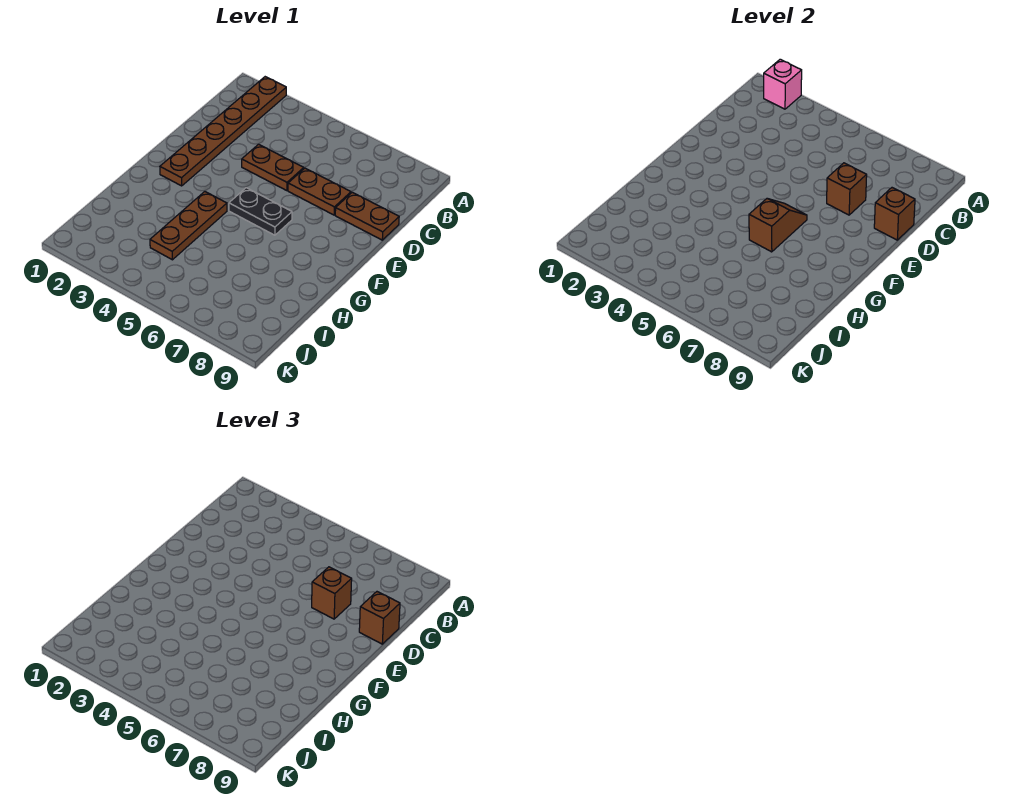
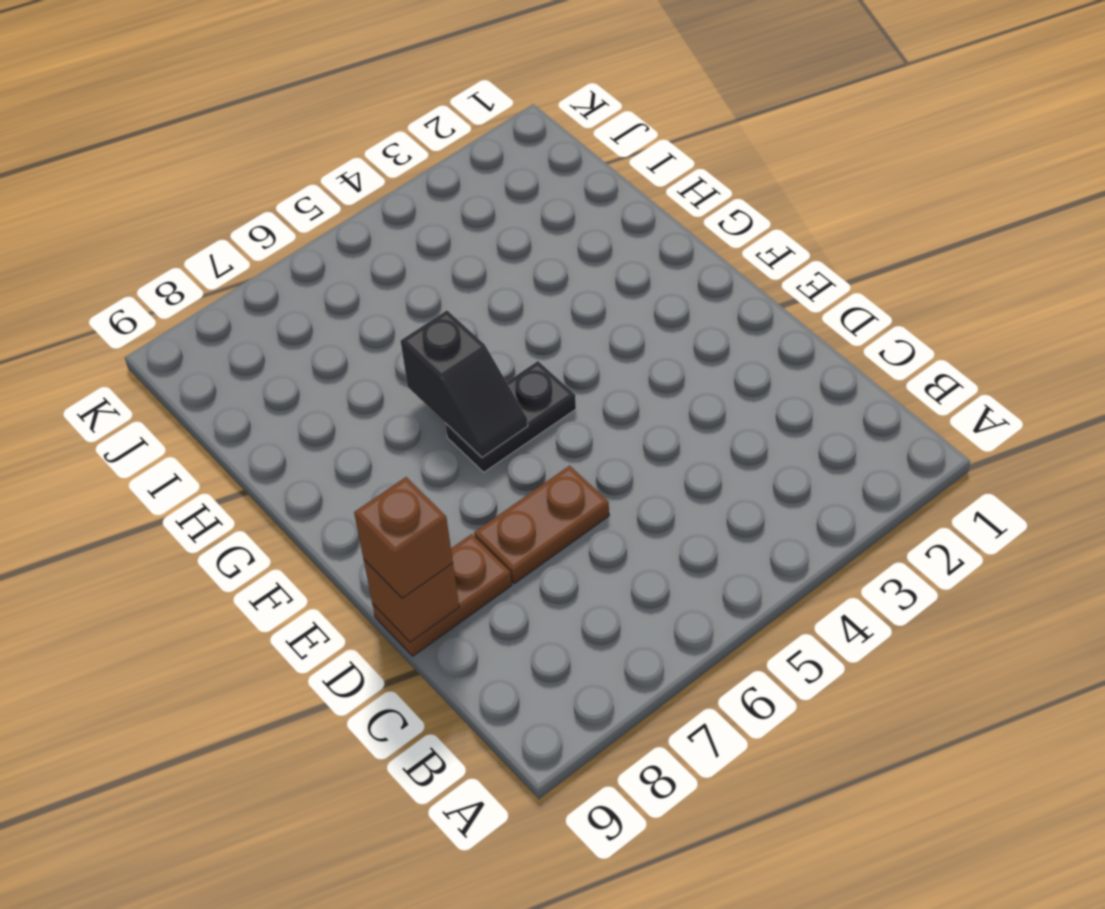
black slope F6:G6 level 2 top G -> brown slope F6:G6 level 2 top G
none -> brown plate A2:F2 level 1
none -> brown plate D4:D5 level 1
none -> brown plate G4:I4 level 1

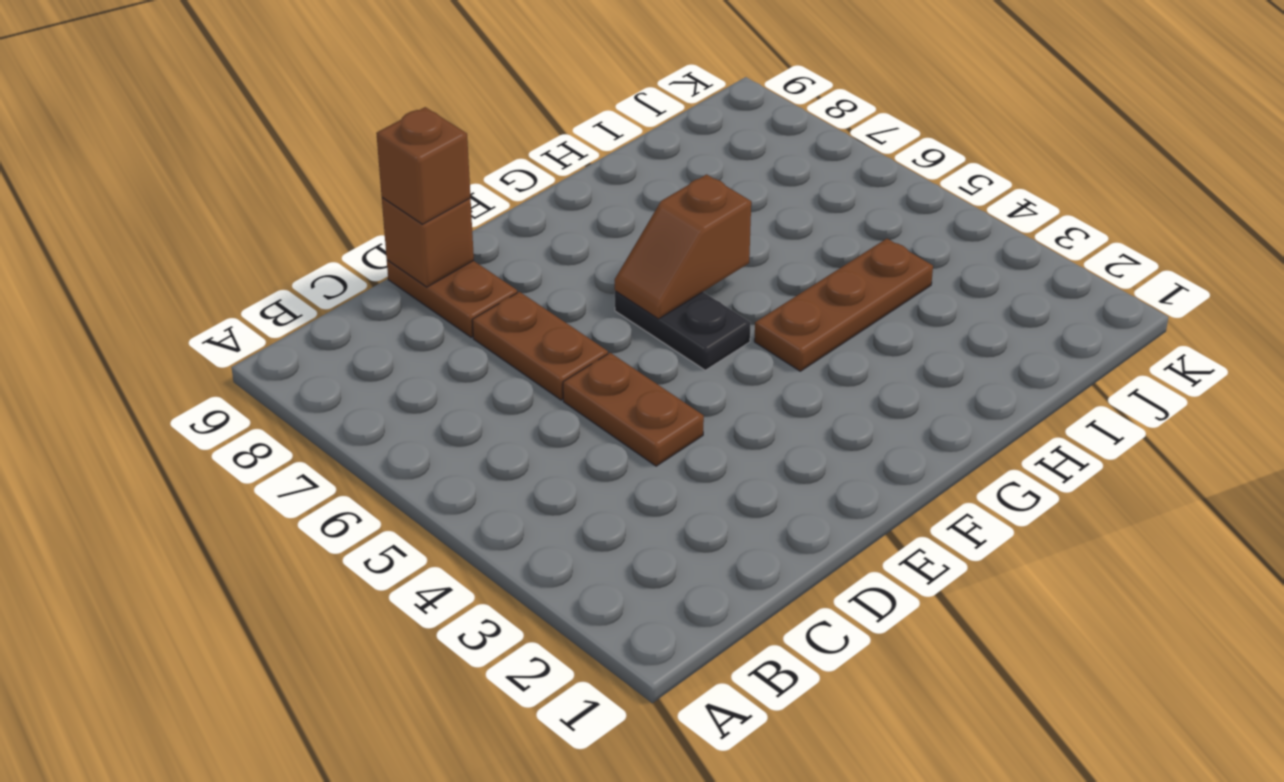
none -> brown plate A2:F2 level 1
none -> pink brick A2 level 2
none -> brown brick D7 level 2

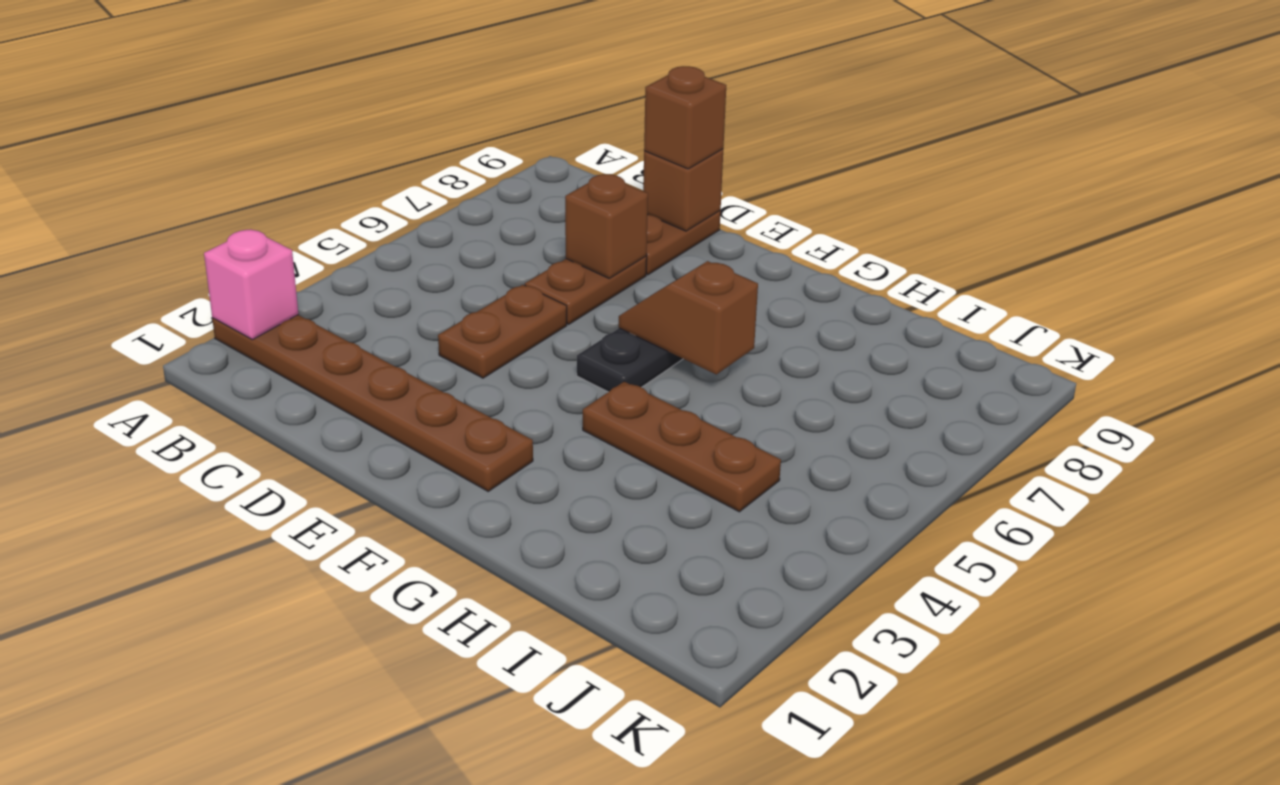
none -> brown brick D7 level 3

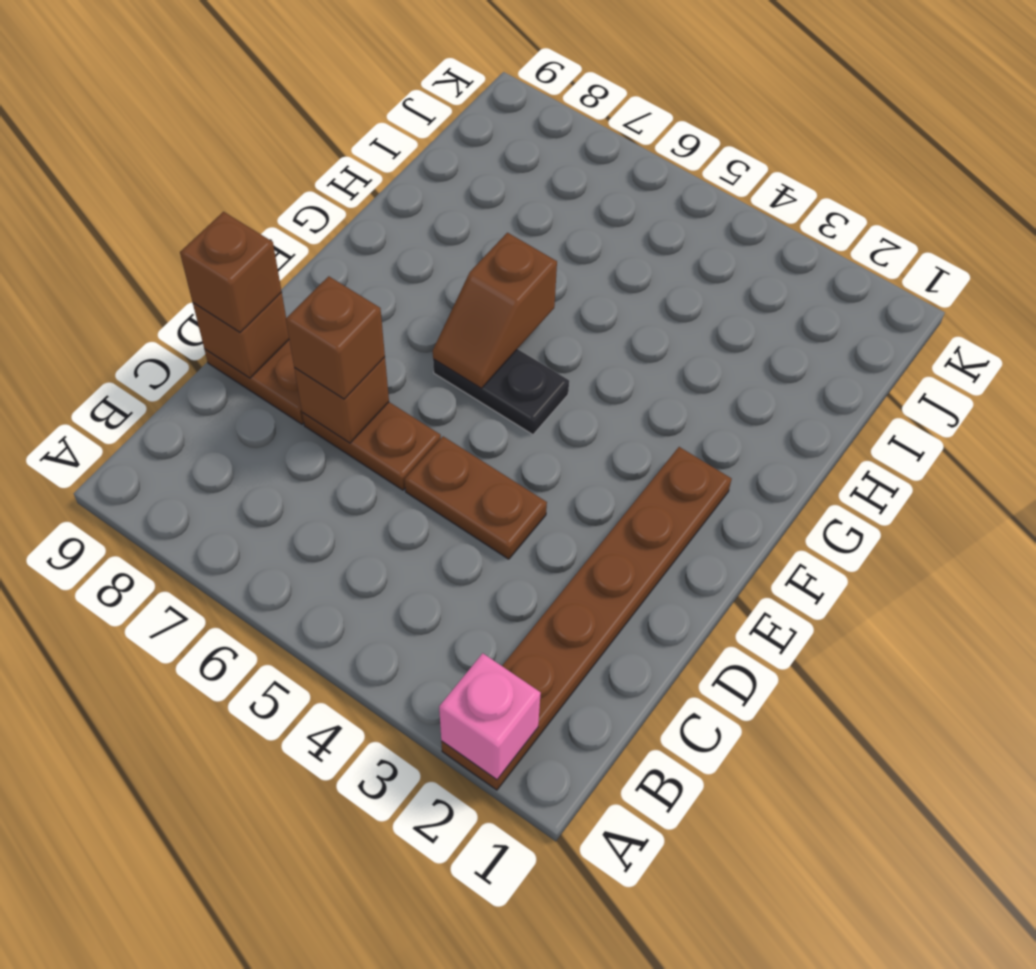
none -> brown plate G4:I4 level 1

